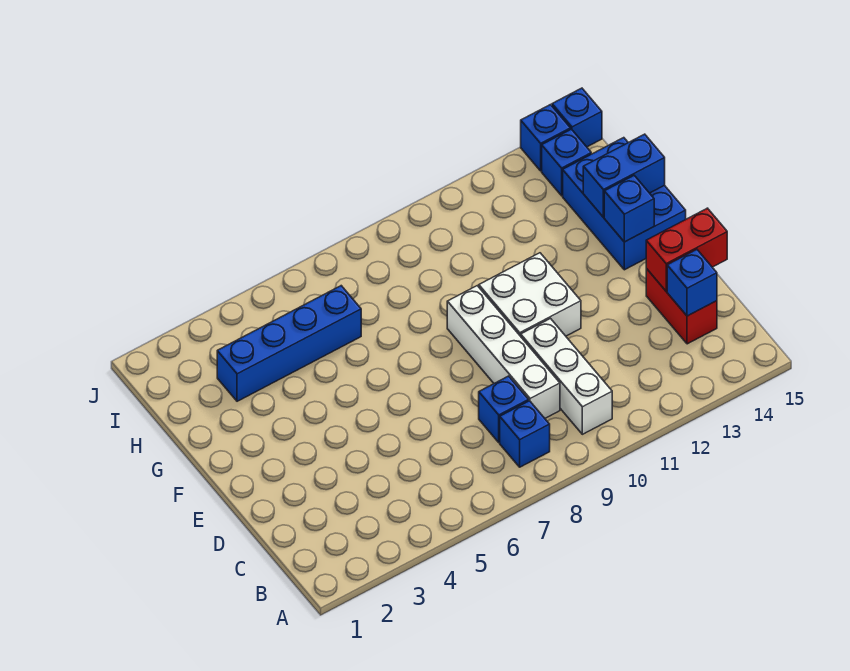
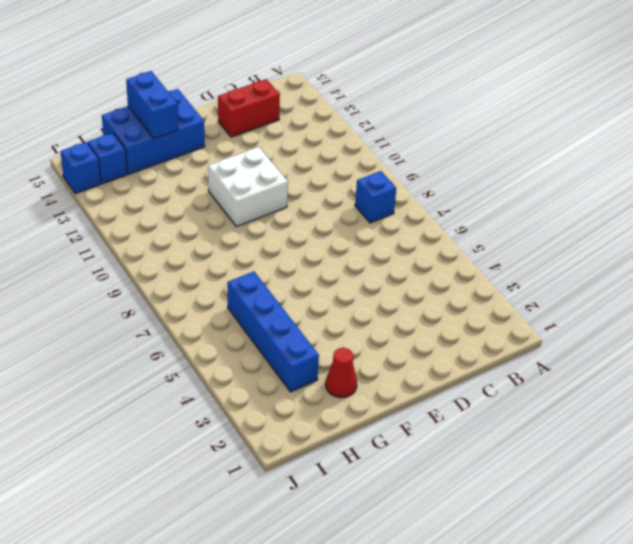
red cone G2 level 1 -> none
none -> white brick B10:D10 level 1
none -> blue brick C8 level 1
none -> white brick C9:F9 level 1

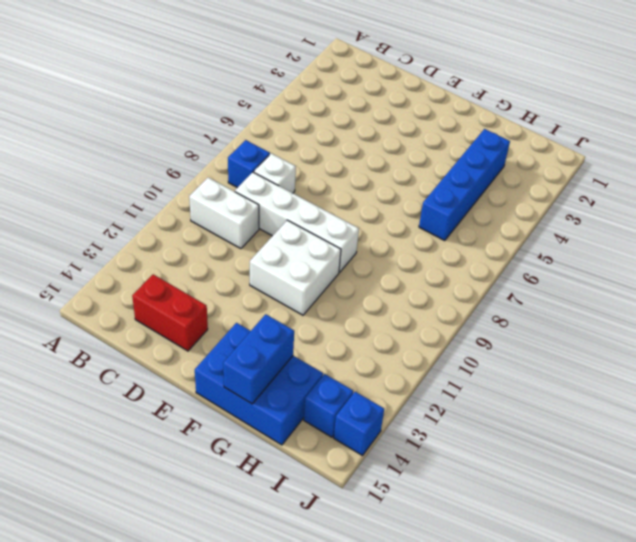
white brick B10:C10 level 1 -> white brick B10:D10 level 1
white brick C8 level 1 -> blue brick C8 level 1
none -> blue brick J15 level 1
none -> blue brick C14 level 2
none -> red brick D14:D15 level 2

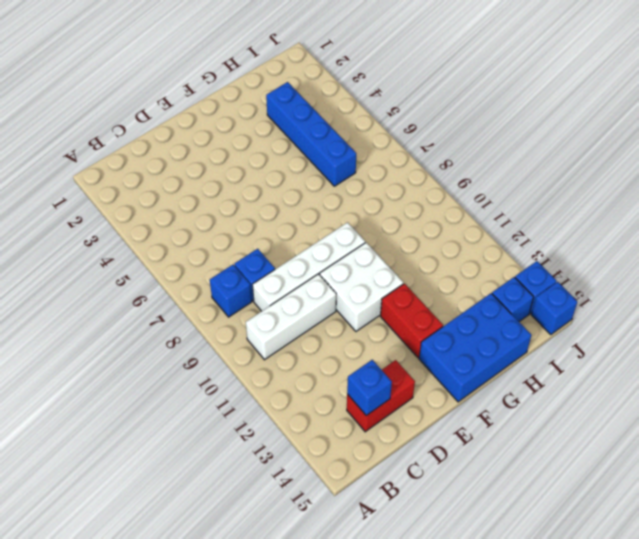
red brick F12:F13 level 1 -> red brick D14:D15 level 2
none -> blue brick F14 level 2
none -> blue brick G14:G15 level 2

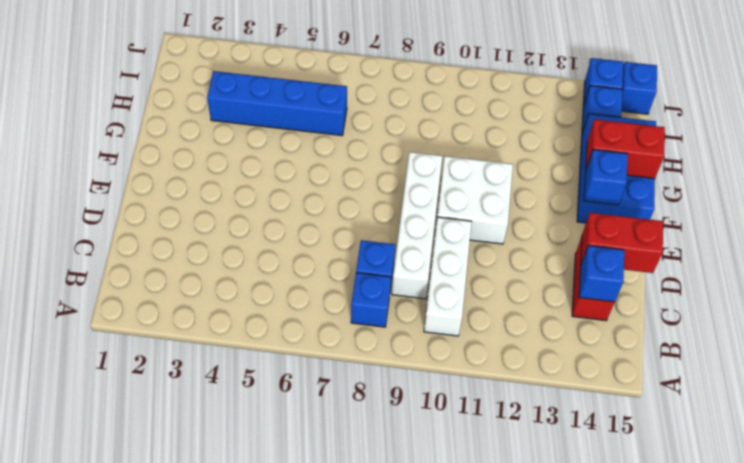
red brick G14:G15 level 2 -> blue brick G14:G15 level 2

